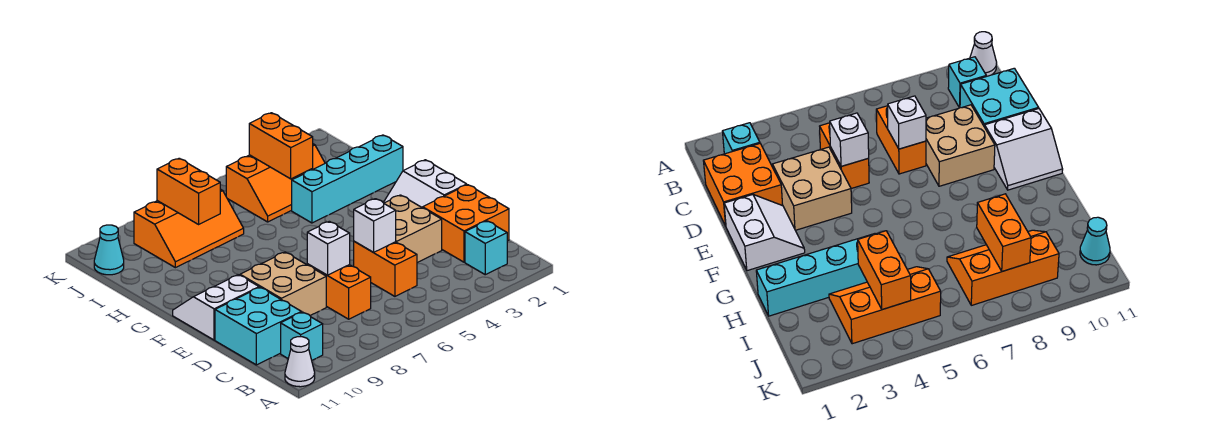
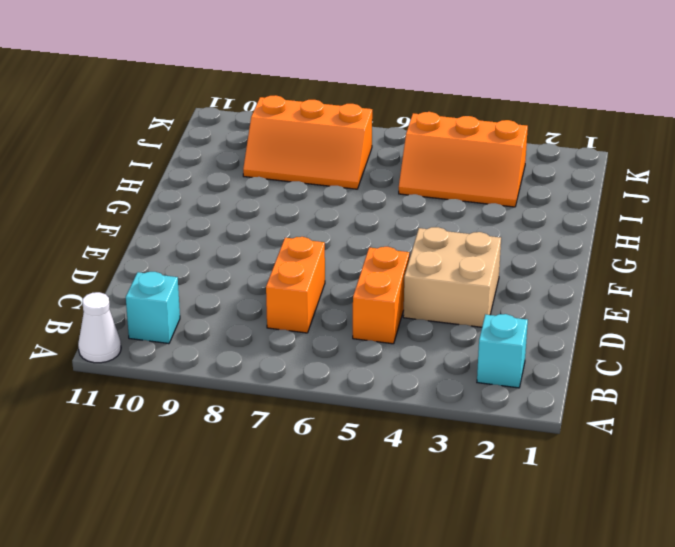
none -> orange brick C1:D2 level 1
none -> cyan brick C10:D11 level 1
none -> tan brick D8:E9 level 1

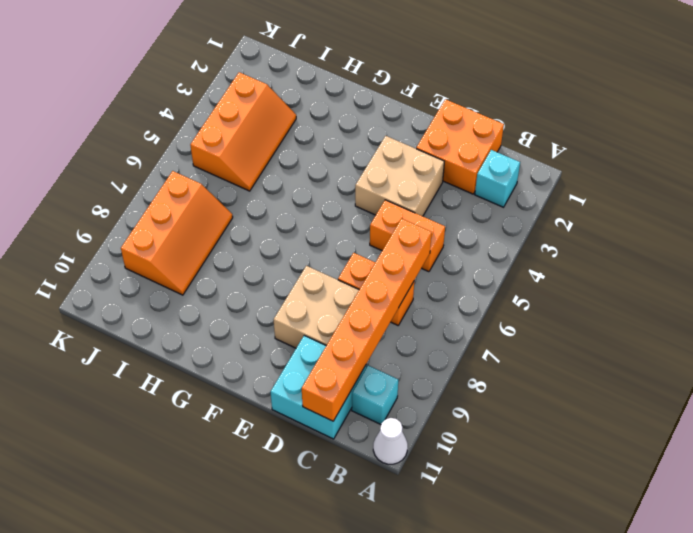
orange brick C6:C11 level 2 -> none
none -> white slope E1:F2 level 1 top 1
none -> white slope E10:F11 level 1 top E
none -> cyan brick H1:H4 level 1

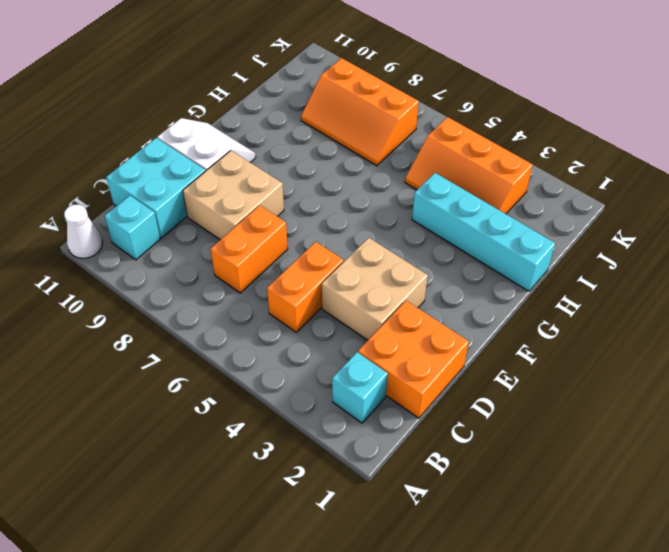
none -> white slope E1:F2 level 1 top 1
none -> cyan cone J11 level 1
none -> white brick D5 level 2

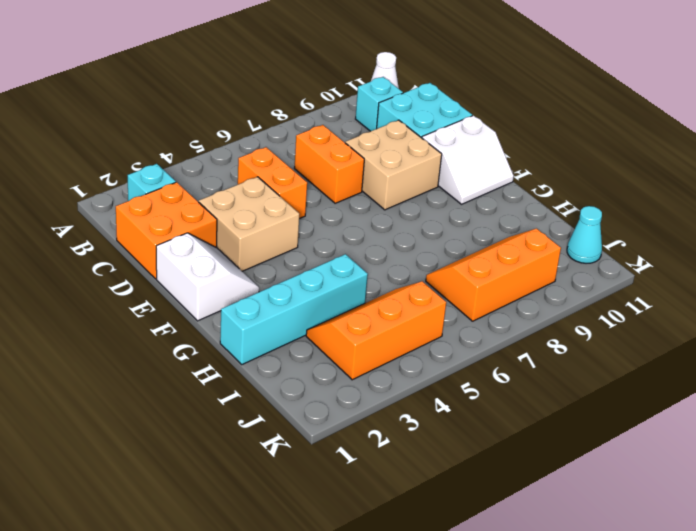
none -> white brick D5 level 2
none -> white brick D7 level 2
none -> orange brick I4:J4 level 2

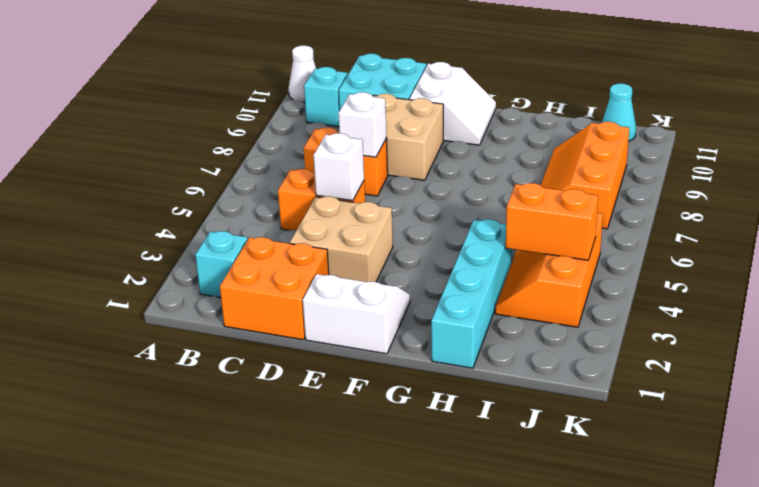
none -> orange brick I8:J8 level 2

